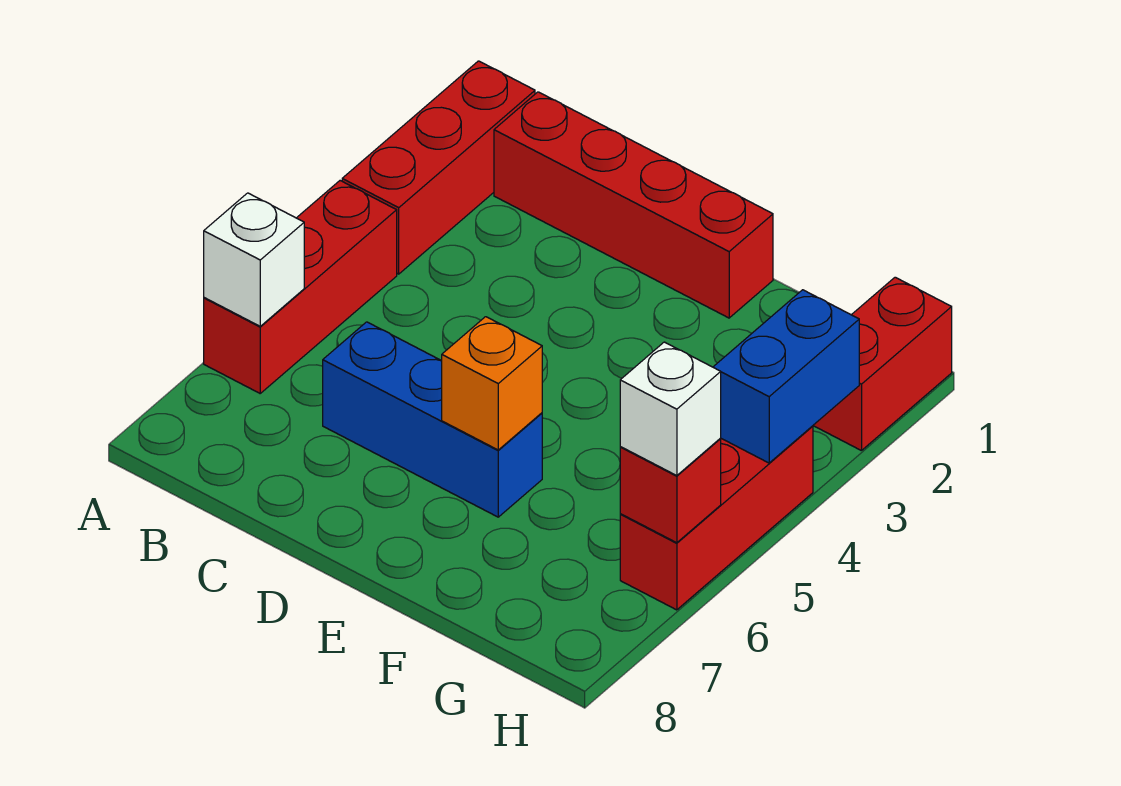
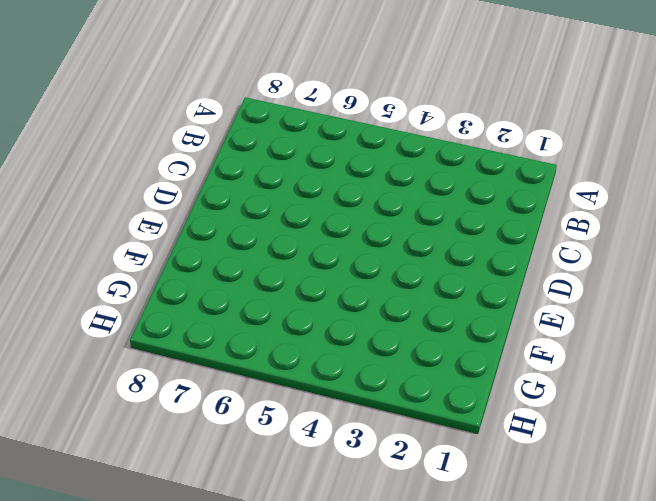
none -> red brick A1:A3 level 1
none -> red brick A4:A6 level 1

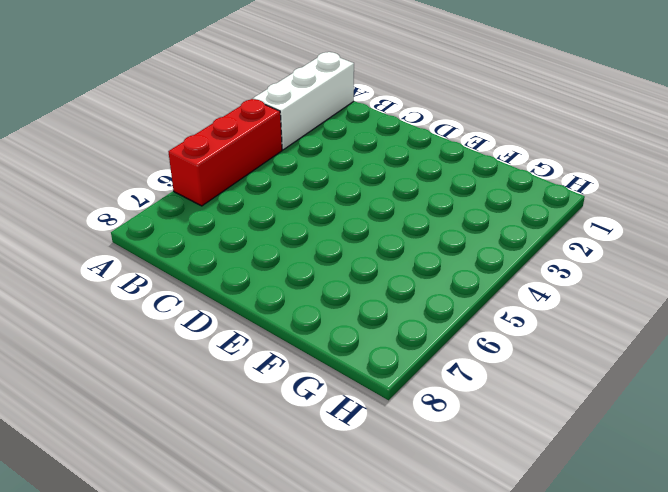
white brick A1:A3 level 1 -> red brick A1:A3 level 1
none -> red brick B1:E1 level 1
none -> blue brick C6:E6 level 1

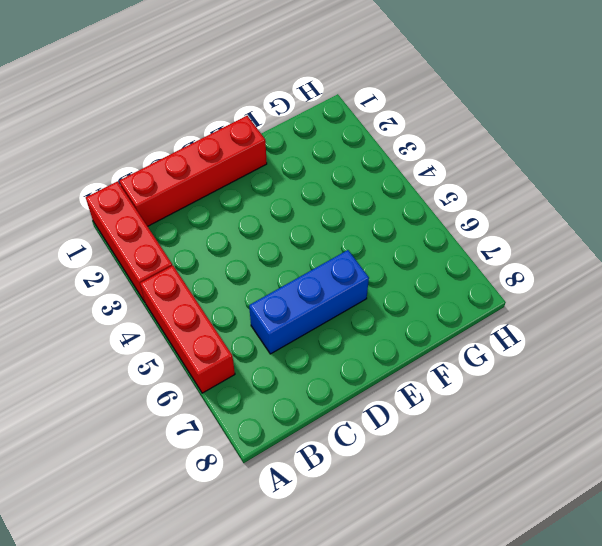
none -> red brick H1:H2 level 1
none -> red brick H4:H6 level 1

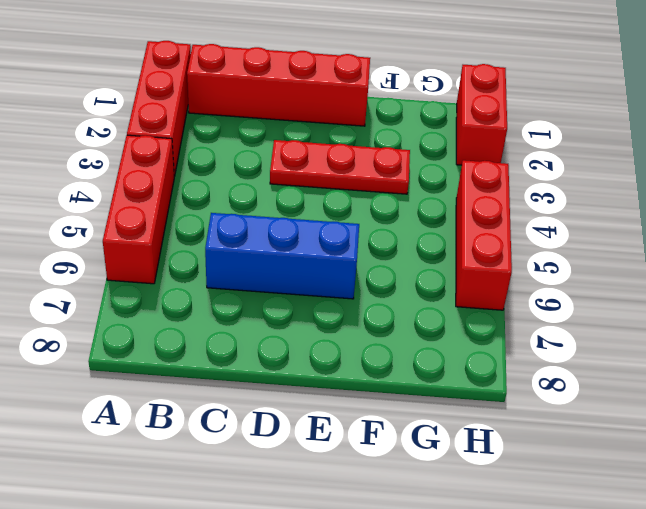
red plate D3:F3 level 1 -> none
none -> white brick A6 level 2
none -> orange brick E6 level 2

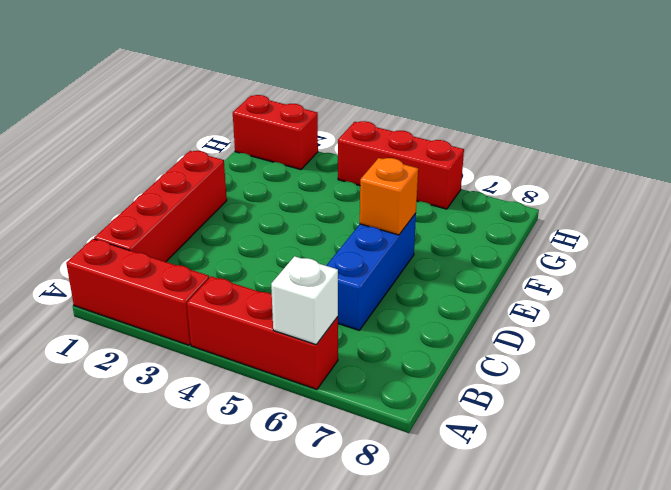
none -> blue brick H3:H4 level 2
none -> red brick H6 level 2

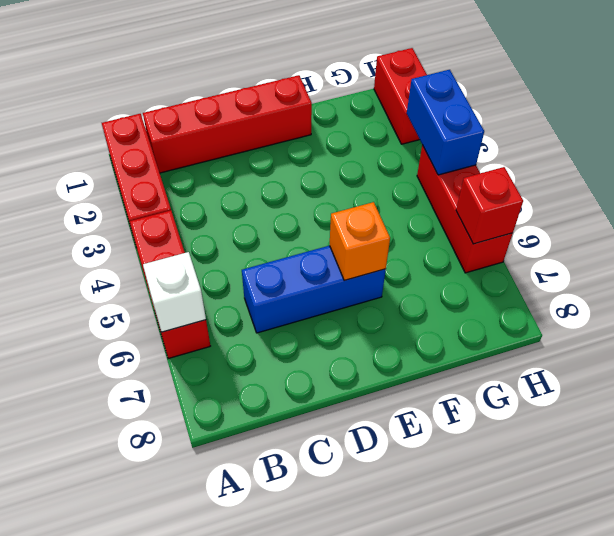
none -> white brick H6 level 3

